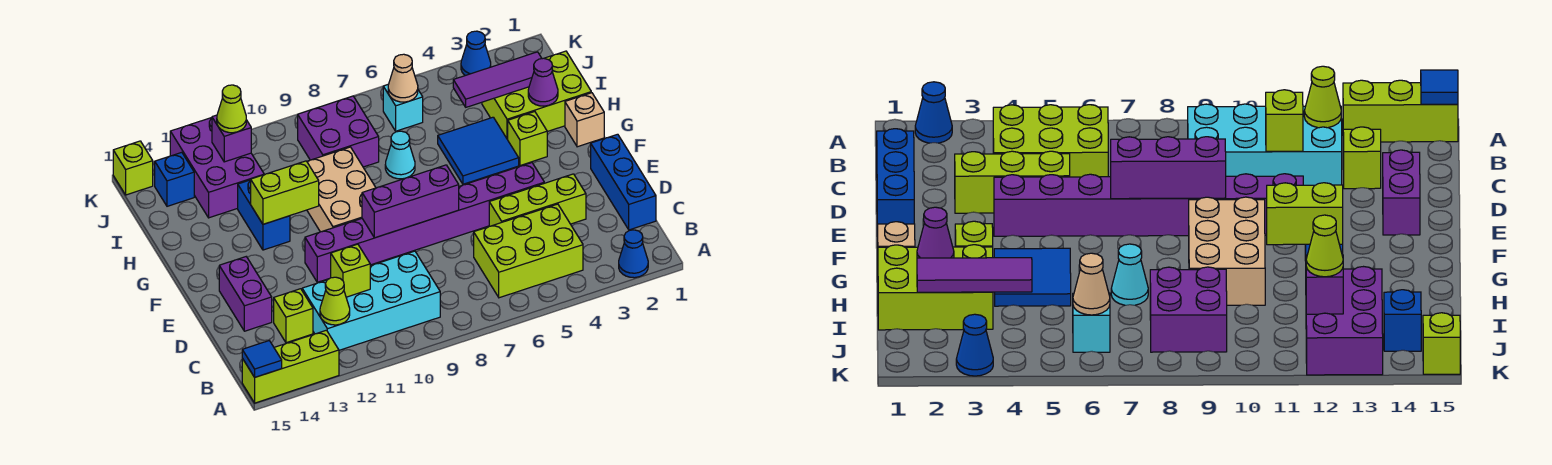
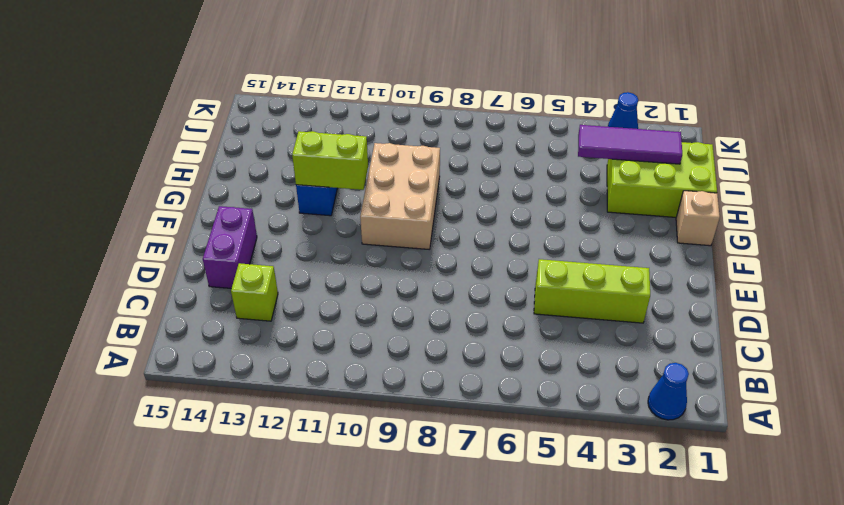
none -> lime brick A13:A15 level 1
none -> lime brick B4:C6 level 1
none -> cyan brick B9:C12 level 1
none -> blue brick C1:E1 level 1

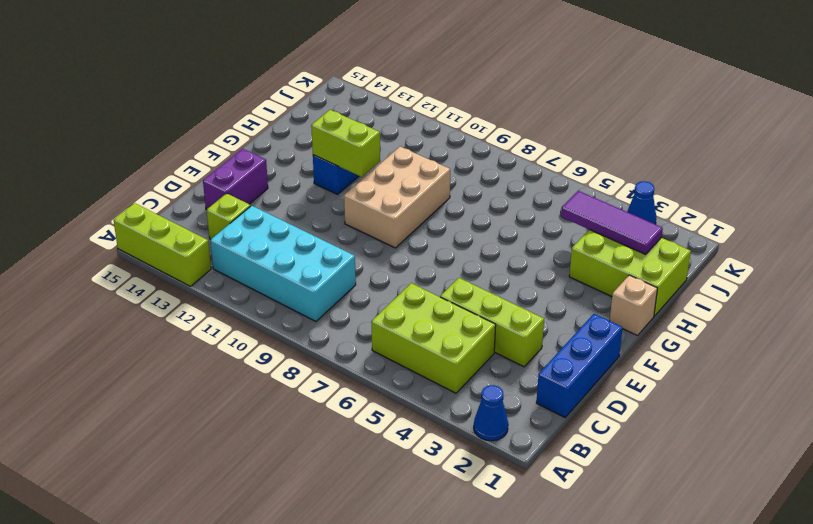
none -> purple brick E4:E11 level 1
none -> lime brick G3 level 1
none -> blue tile G4:H5 level 1
none -> cyan cone H7 level 1

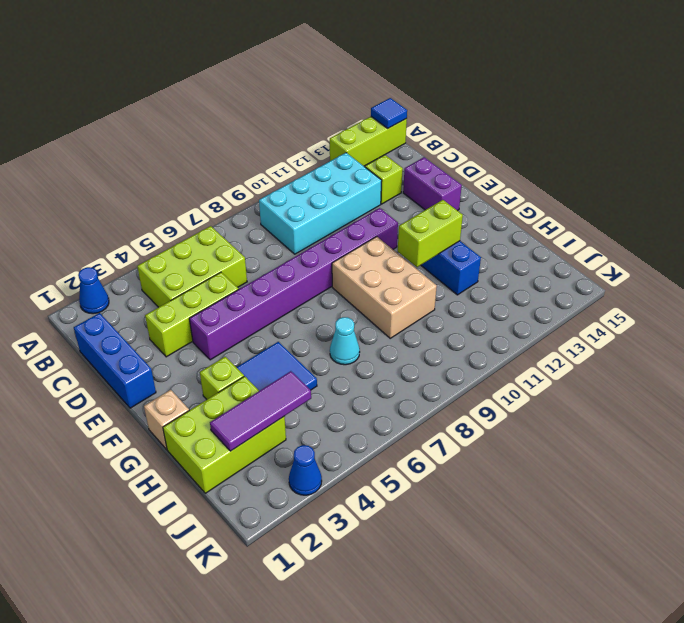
none -> purple brick I8:J9 level 1
none -> purple brick I12:K13 level 1
none -> cyan brick J6 level 1
none -> blue brick J14 level 1

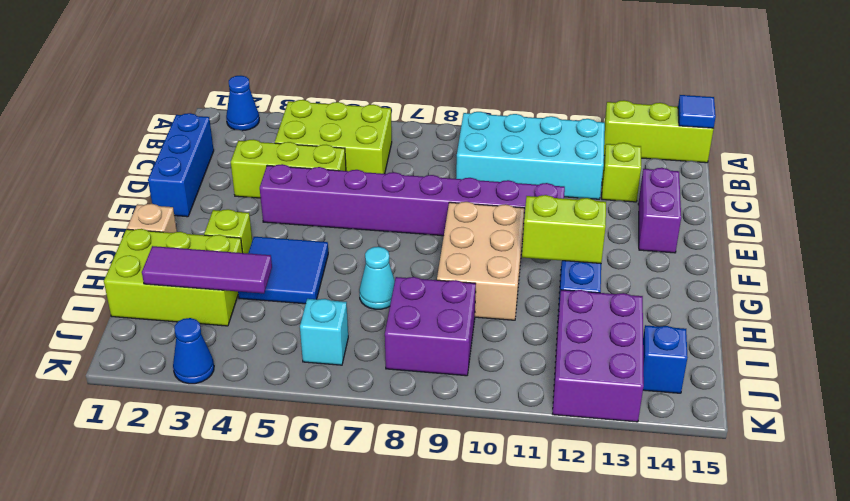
none -> lime brick K15 level 1
none -> lime cone B12 level 2
none -> lime brick C11 level 2
none -> purple brick E7:E9 level 2

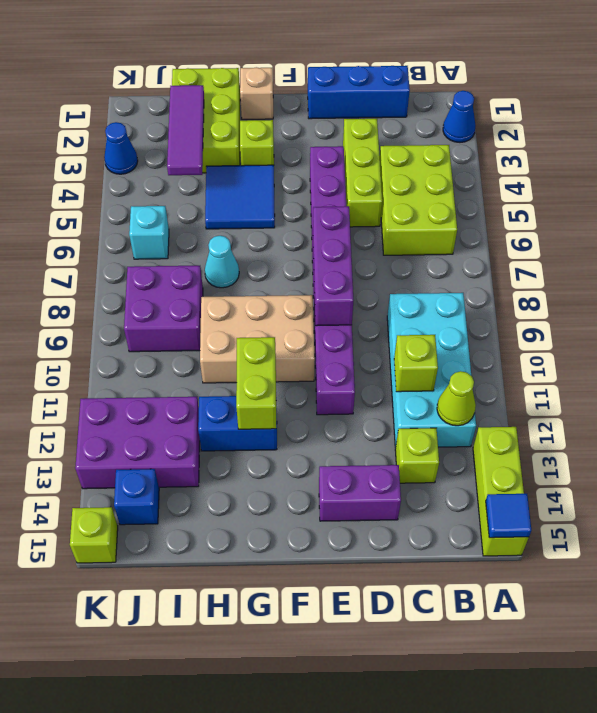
none -> purple cone H2 level 2
none -> tan cone J6 level 2
none -> purple brick J12 level 2
none -> lime cone J12 level 3

